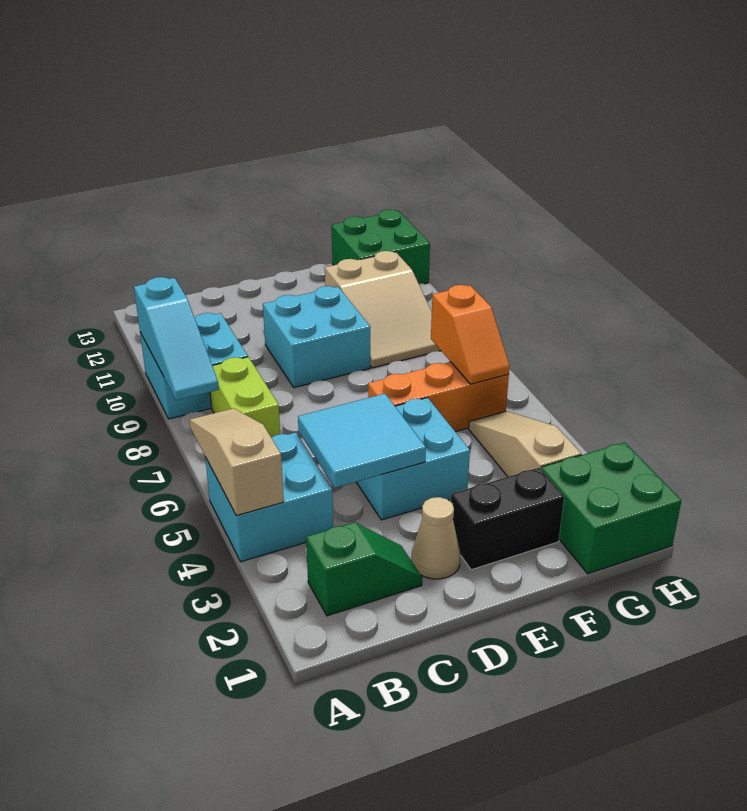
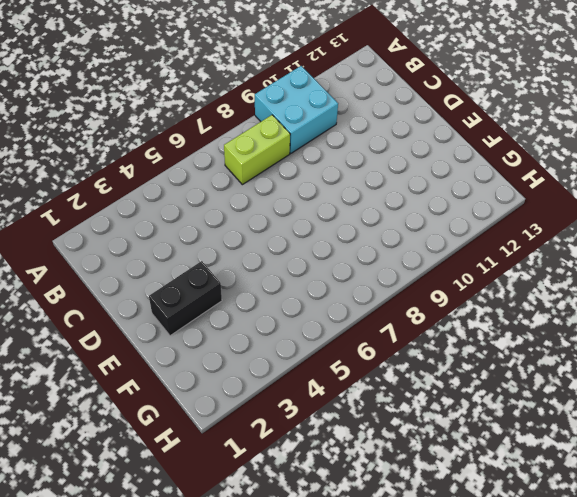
black brick E2:E3 level 1 -> black brick E2:F2 level 1
none -> cyan brick A4:B5 level 1
none -> green slope B2:C2 level 1 top B
none -> tan cone D2 level 1

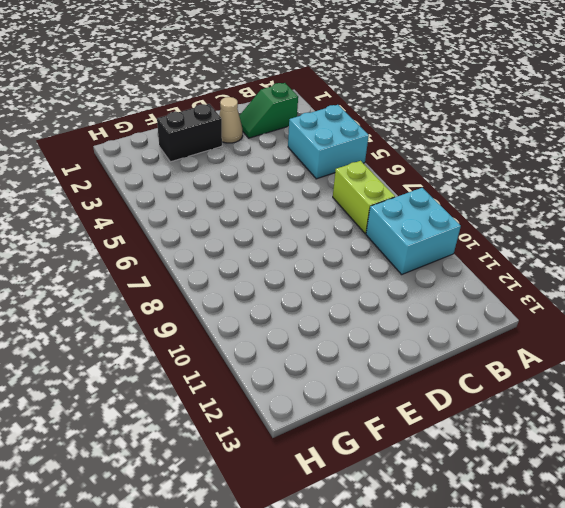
none -> cyan brick D4:E5 level 1
none -> cyan brick D9:E10 level 1
none -> orange brick E6:G6 level 1

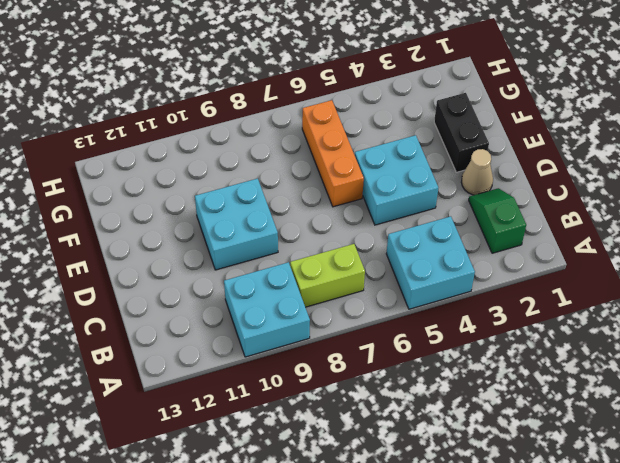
none -> tan slope F9:G11 level 1 top 11
none -> green brick G1:H2 level 1
none -> tan slope G3:G5 level 1 top 3

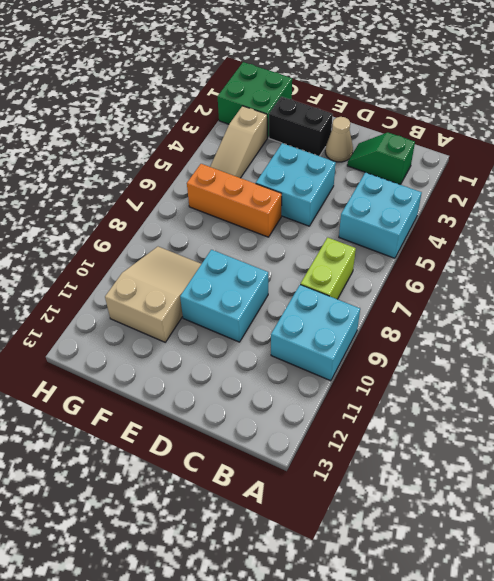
none -> green brick G12:H13 level 1
none -> tan slope A4:A6 level 2 top 4
none -> cyan slope A8:A10 level 2 top 10

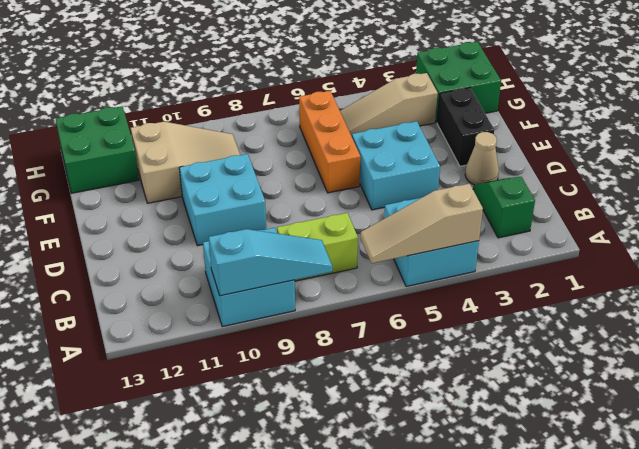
none -> cyan tile C4:D5 level 2
none -> orange slope G6:G7 level 2 top 7

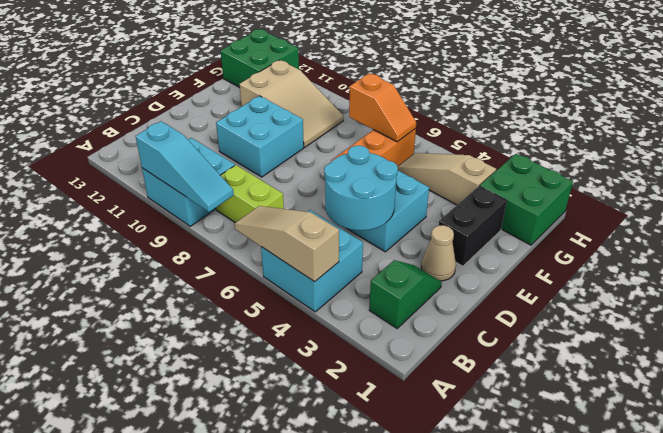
cyan round brick C4:D5 level 2 -> cyan tile C4:D5 level 2

